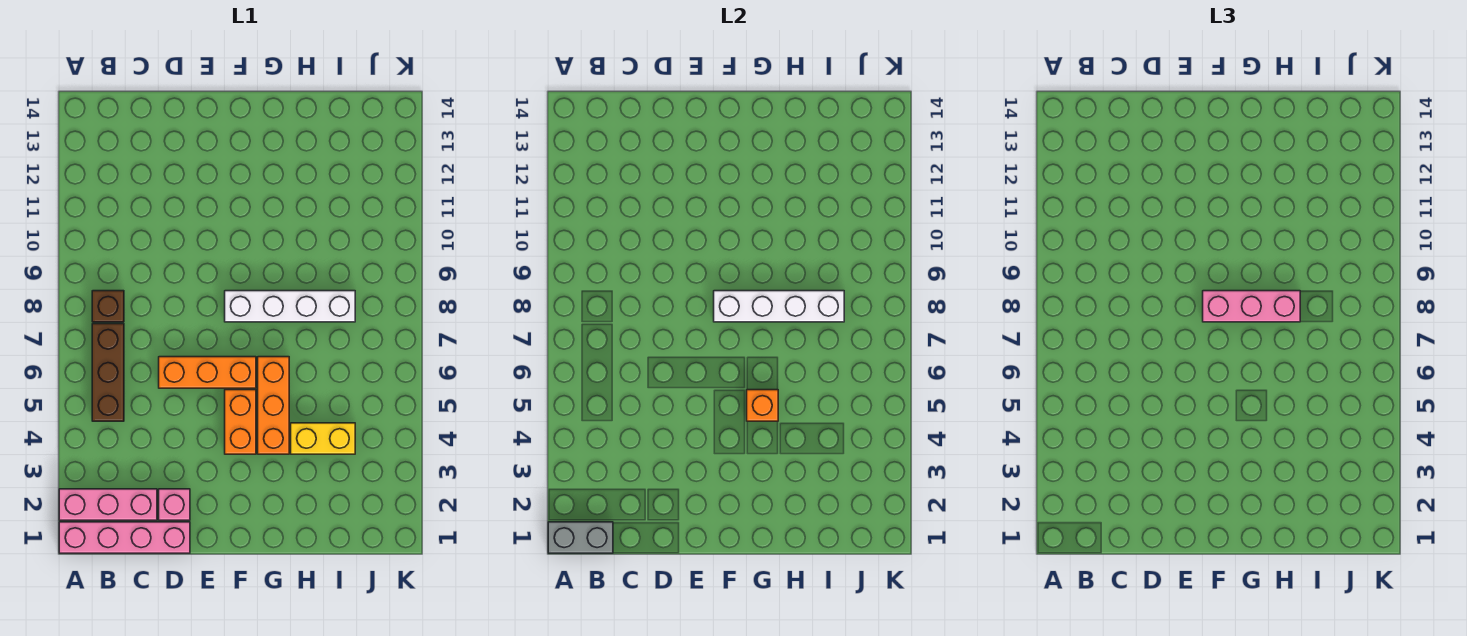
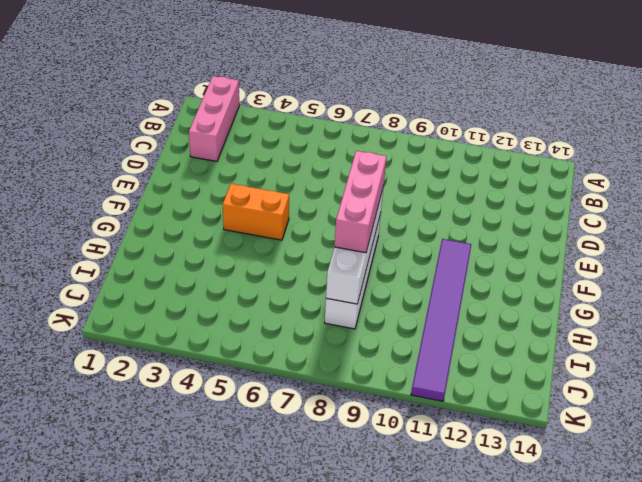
purple tile F11:K11 level 1 -> none
none -> pink brick A1:D1 level 1
none -> brown brick B5:B7 level 1
none -> brown brick B8 level 1

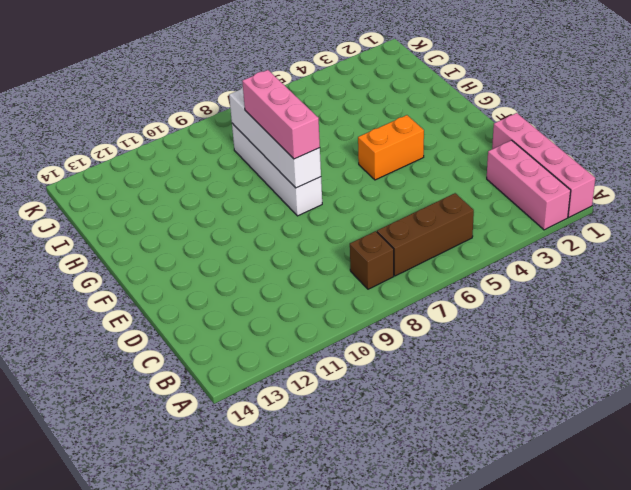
none -> pink brick D2 level 1
none -> orange brick D6:F6 level 1
none -> orange brick G4:G6 level 1

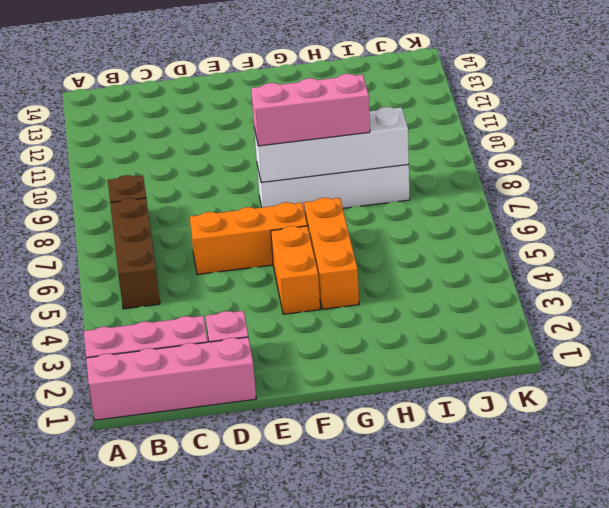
none -> yellow brick H4:I4 level 1
none -> grey brick A1:B1 level 2
none -> orange brick G5 level 2

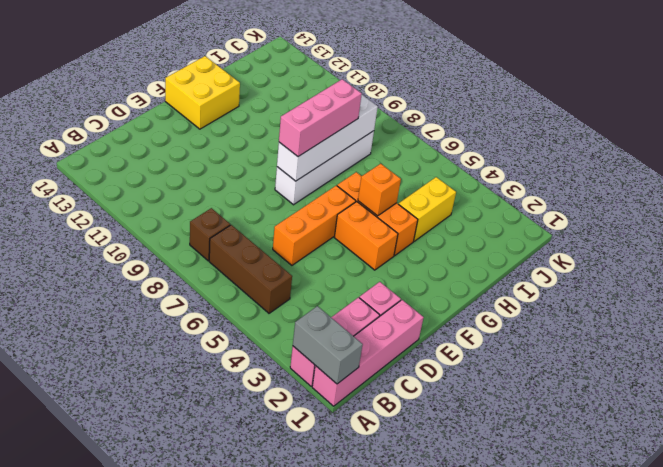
grey brick A1:A2 level 2 -> grey brick A1:B1 level 2
yellow brick F13:G14 level 1 -> none

